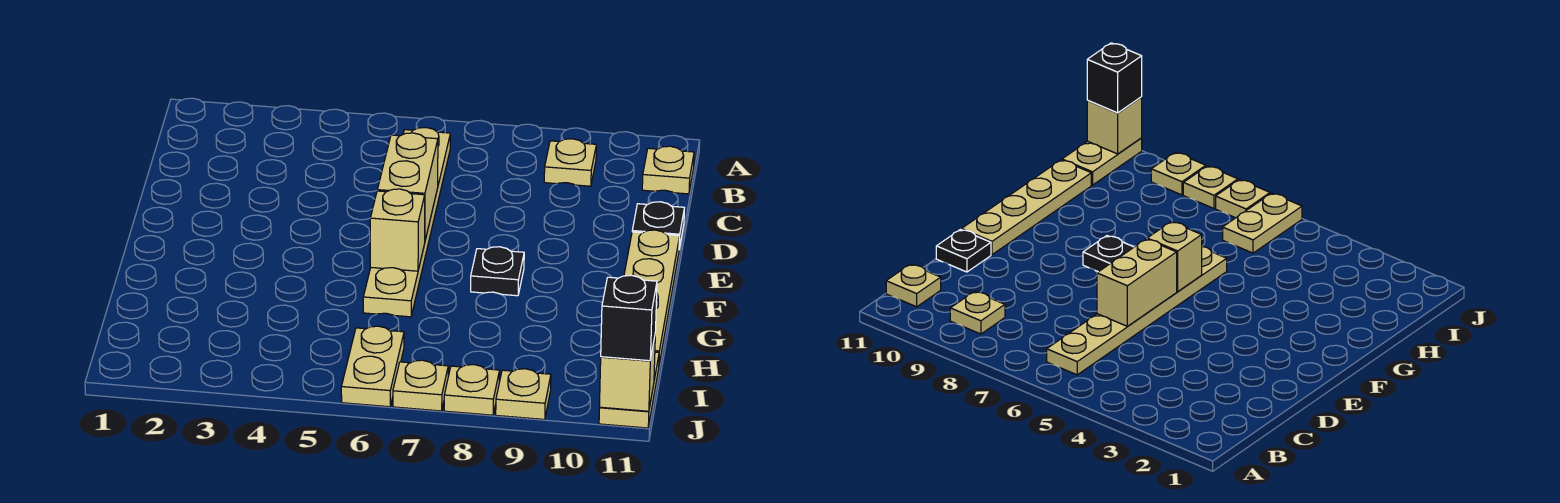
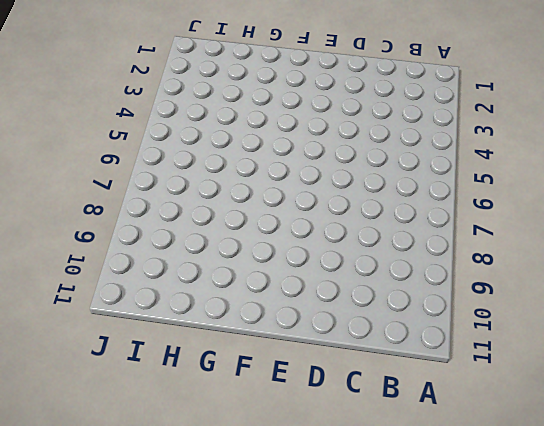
none -> tan plate B6:G6 level 1
none -> tan plate B9 level 1
none -> tan plate B11 level 1

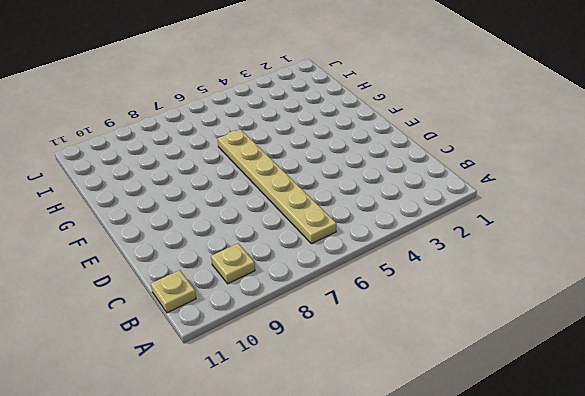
none -> black plate D11 level 1
none -> tan plate E11:H11 level 1
none -> black plate F8 level 1

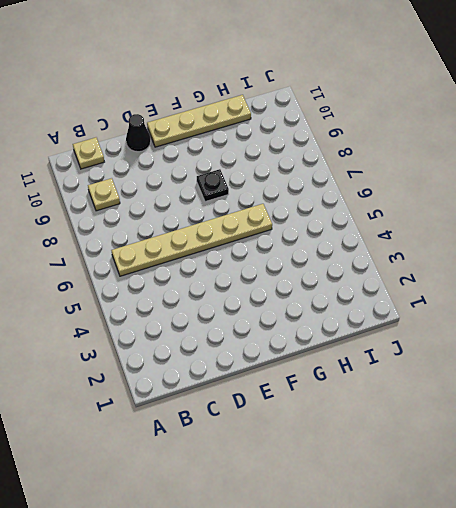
black cone D11 level 1 -> black plate D11 level 1
none -> tan plate I6:J6 level 1
none -> tan plate I11:J11 level 1
none -> tan plate J7 level 1

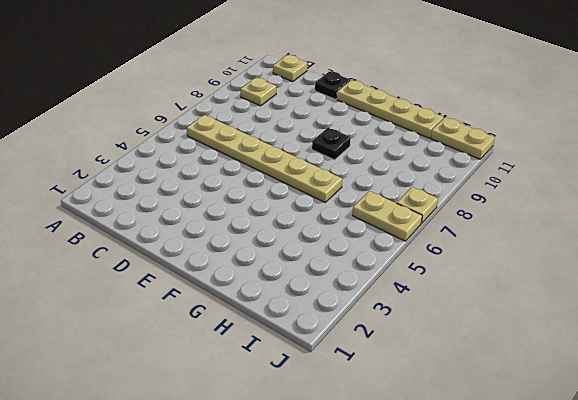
none -> tan plate J8 level 1
none -> tan plate J9 level 1
none -> tan brick D6:E6 level 2

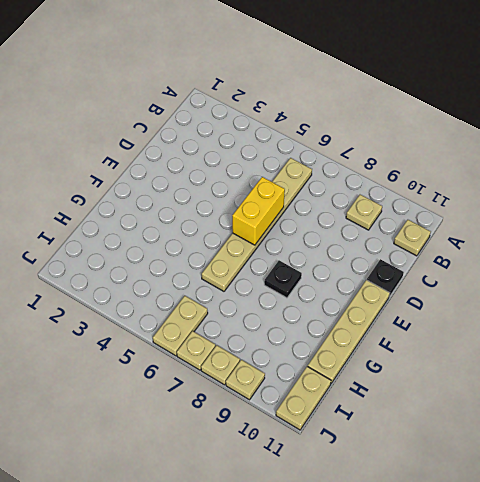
yellow brick D6:E6 level 2 -> tan brick D6:E6 level 2
none -> tan brick F6 level 2
none -> tan brick J11 level 2
none -> black brick J11 level 3

